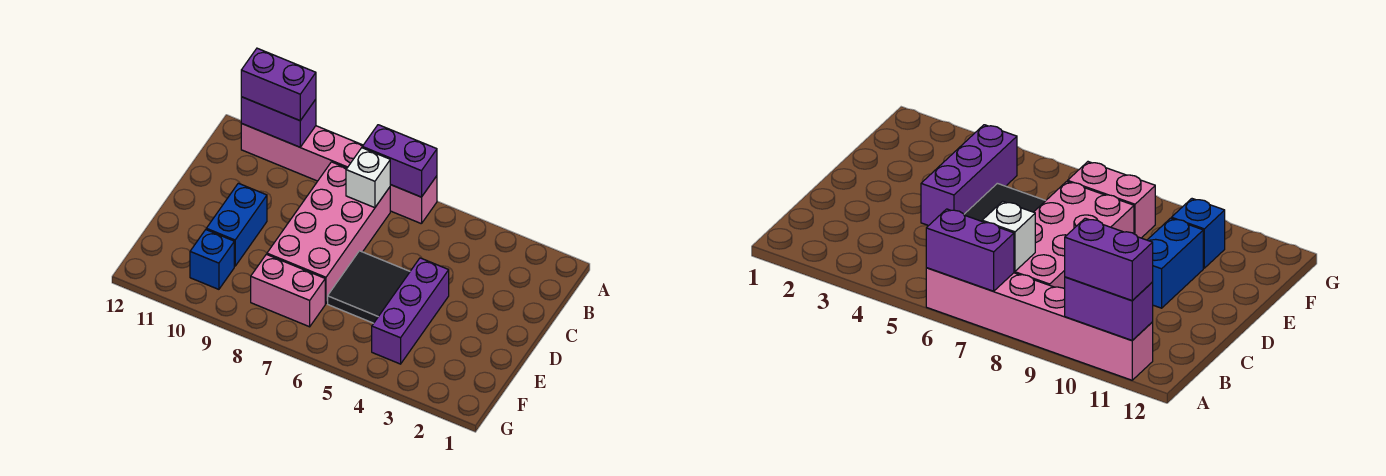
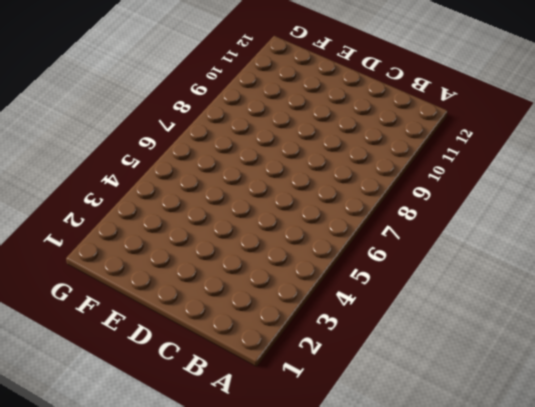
none -> pink brick A6:A11 level 1
none -> pink brick B7:E8 level 1

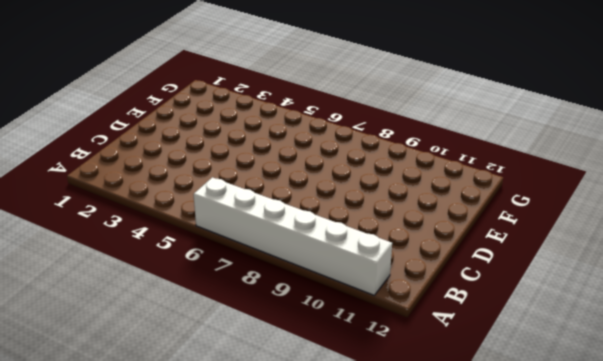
white brick A6:A11 level 1 -> pink brick A6:A11 level 1
none -> pink brick B7:E8 level 1
none -> purple brick D4:F4 level 1

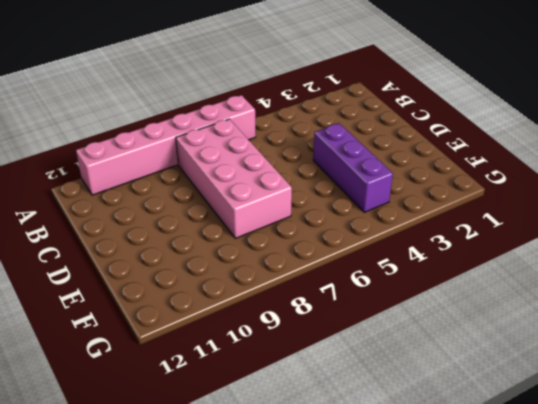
none -> black tile D5:E6 level 1
none -> blue brick D10:E10 level 1

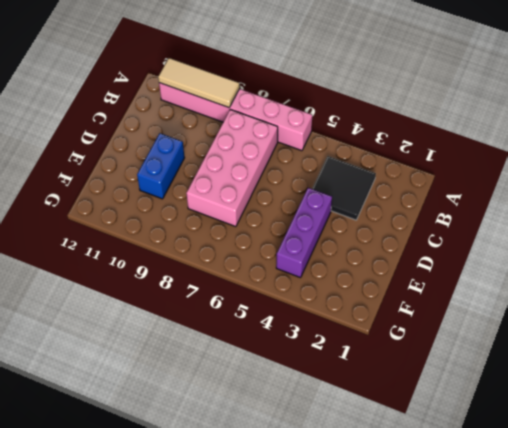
tan tile A9:A11 level 2 -> purple brick A10:A11 level 2
black tile B3:C4 level 1 -> black tile D5:E6 level 1
none -> pink brick F7:F8 level 1
none -> blue brick F10 level 1

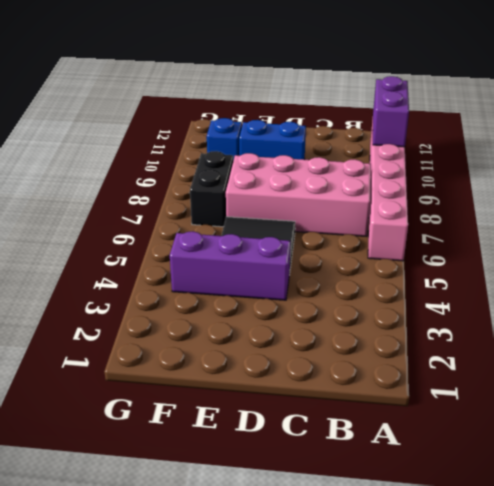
black brick F7:F8 level 1 -> pink brick F7:F8 level 1
none -> purple brick A6:A7 level 2
none -> white brick B7 level 2

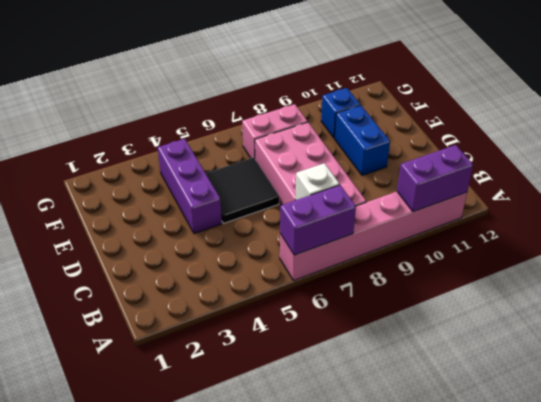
none -> purple brick A10:A11 level 3

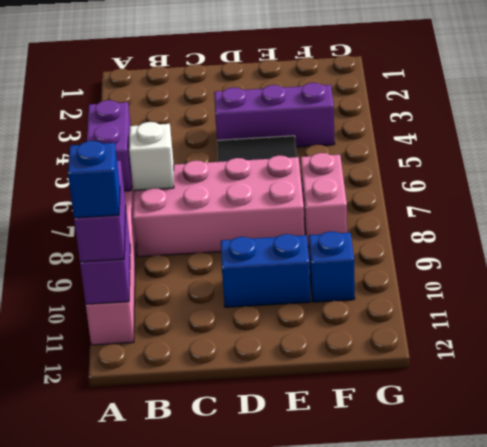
blue brick A11 level 4 -> none

